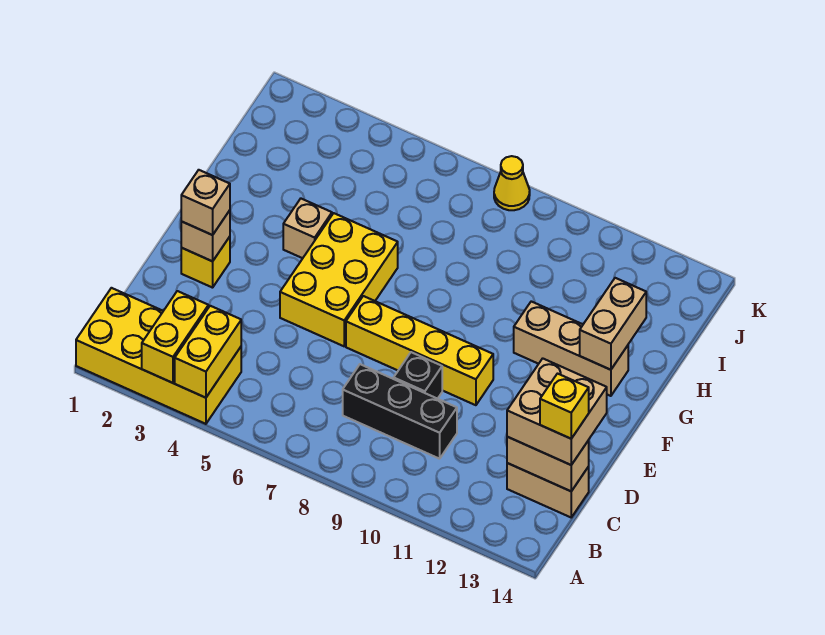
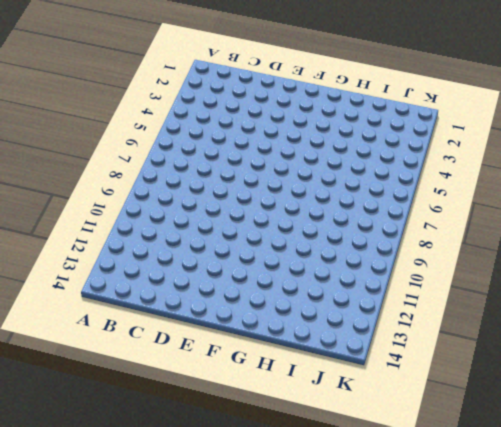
none -> yellow brick A1:B4 level 1
none -> black brick C8:C10 level 1
none -> tan brick C13:C14 level 1

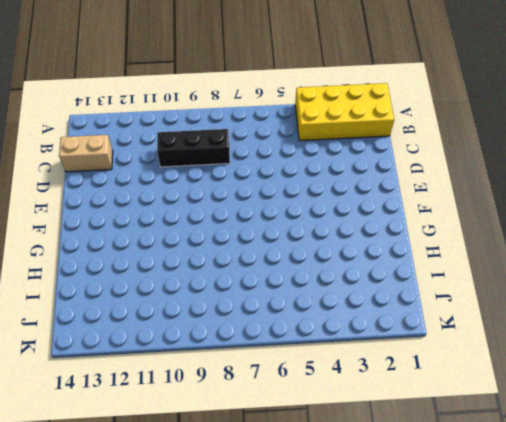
none -> black brick D9 level 1
none -> yellow brick E2 level 1
none -> yellow brick E5:G6 level 1

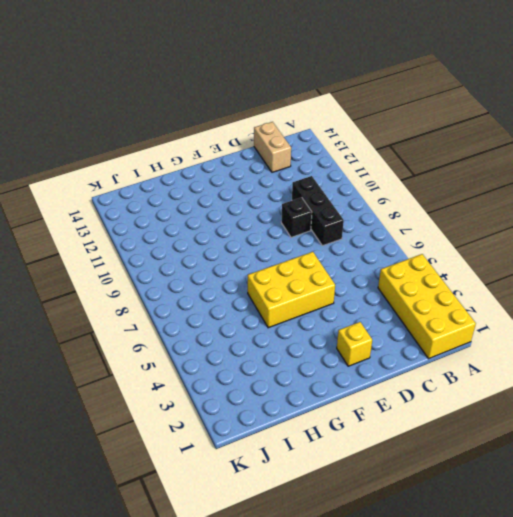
none -> yellow brick E7:E10 level 1
none -> tan brick G4 level 1
none -> tan brick G11:G13 level 1

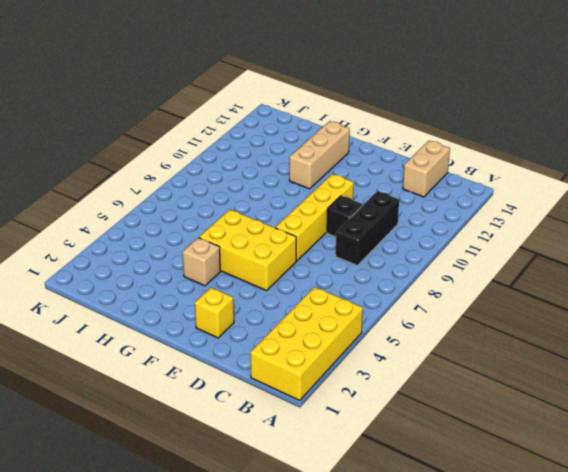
none -> yellow cone K8 level 1
none -> yellow brick A3:B3 level 2
none -> yellow brick A4:B4 level 2

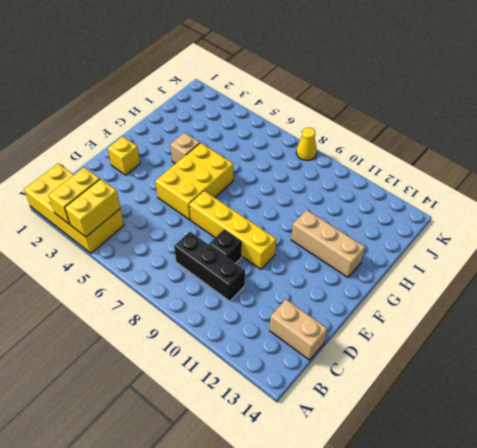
none -> tan brick C13:C14 level 2
none -> tan brick E2 level 2
none -> tan brick G13:H13 level 2

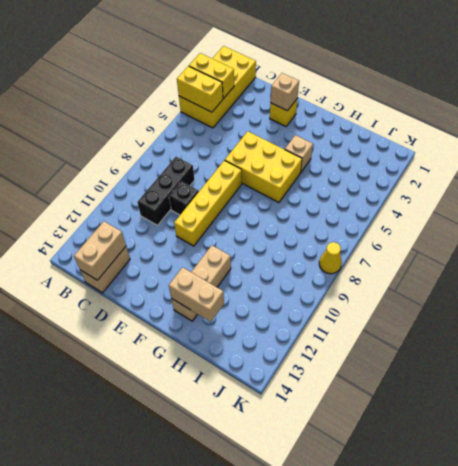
none -> tan brick C13:D14 level 3
none -> tan brick E2 level 3
none -> yellow brick C14 level 4

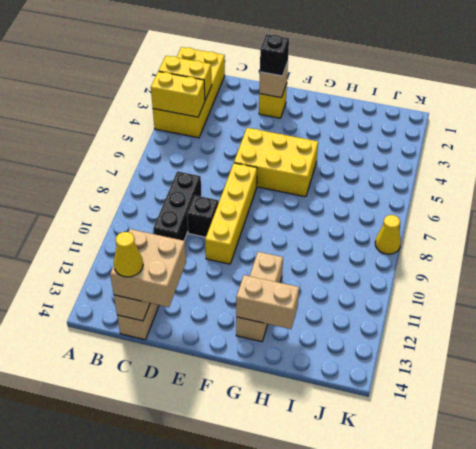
yellow cone C14 level 4 -> yellow brick C14 level 4
black brick E2 level 3 -> tan brick E2 level 3
none -> tan brick G4 level 1

